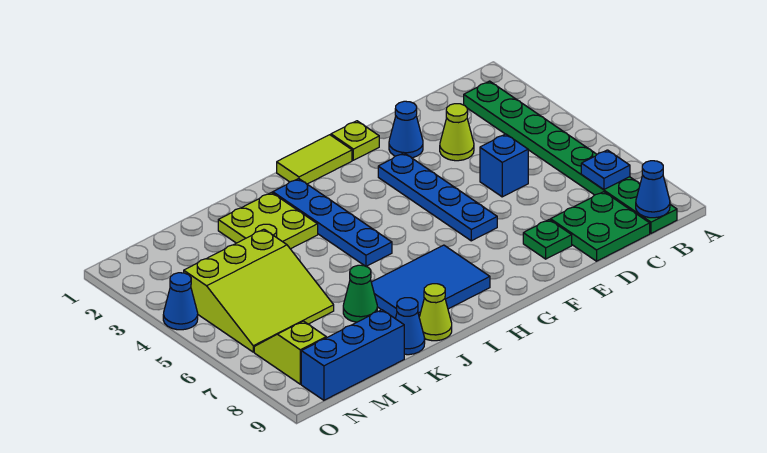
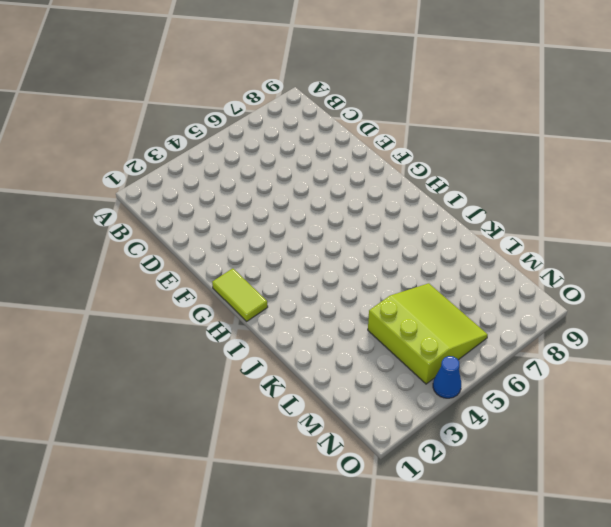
none -> green plate B2:B9 level 1
none -> green plate C8:D9 level 1
none -> lime cone D3 level 1

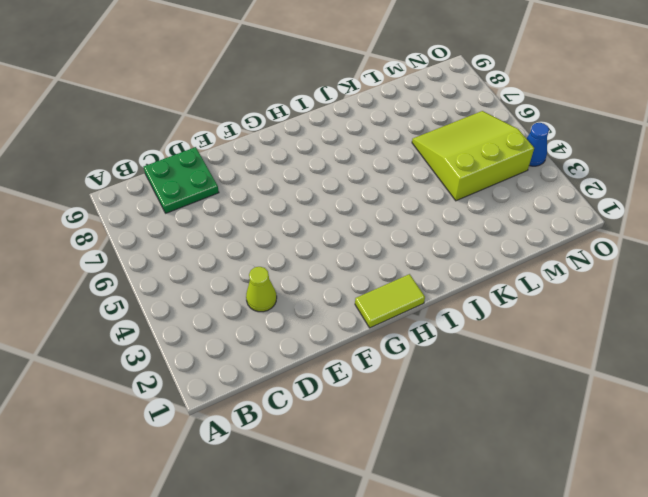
none -> green plate B2:B9 level 1
none -> blue brick D5 level 1
none -> blue cone E2 level 1

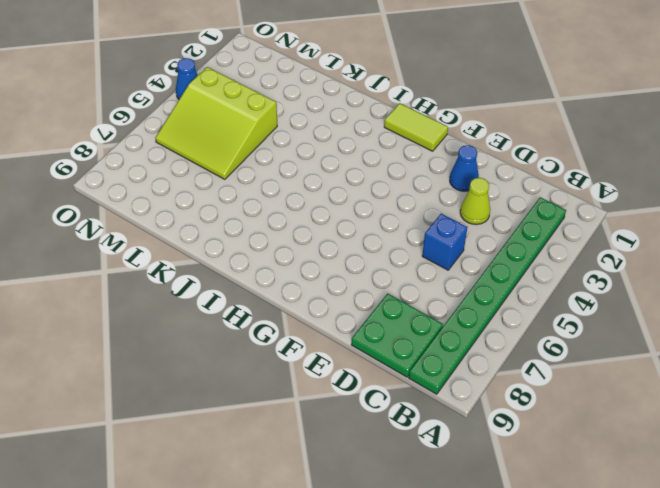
none -> green plate E8 level 1
none -> lime plate F1 level 1
none -> blue plate F3:F6 level 1

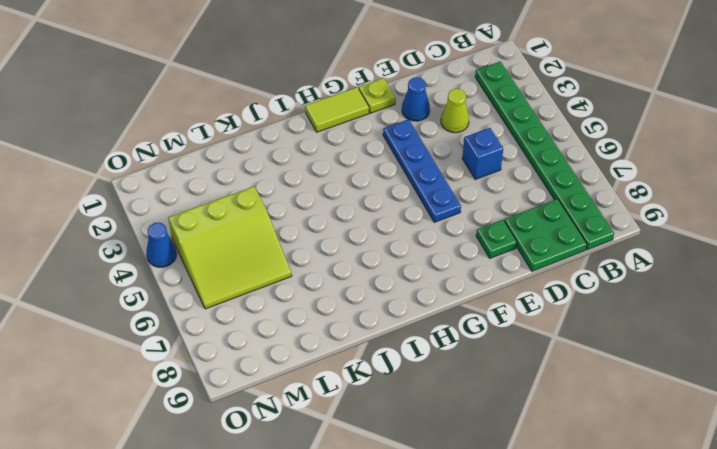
none -> blue tile H7:J8 level 1
none -> blue plate I2:I5 level 1
none -> lime plate J2:K3 level 1

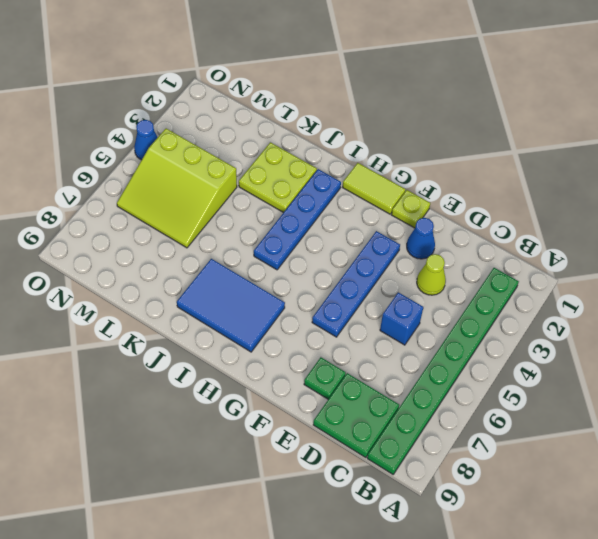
none -> lime cone J9 level 1
none -> green cone K7 level 1
none -> blue cone K9 level 1

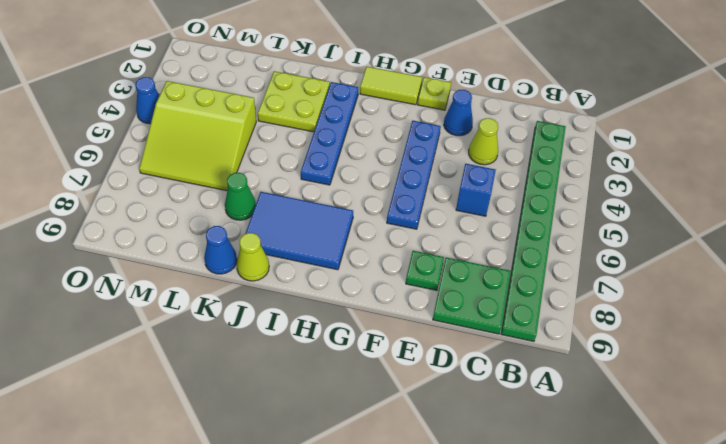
none -> blue brick L9:N9 level 1
none -> lime slope N7:N8 level 1 top 8
none -> blue plate B7 level 2

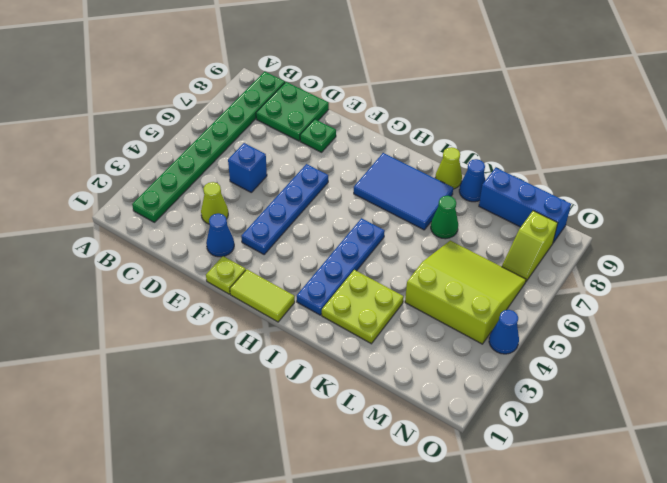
none -> blue plate B7 level 2
none -> blue cone B9 level 2

